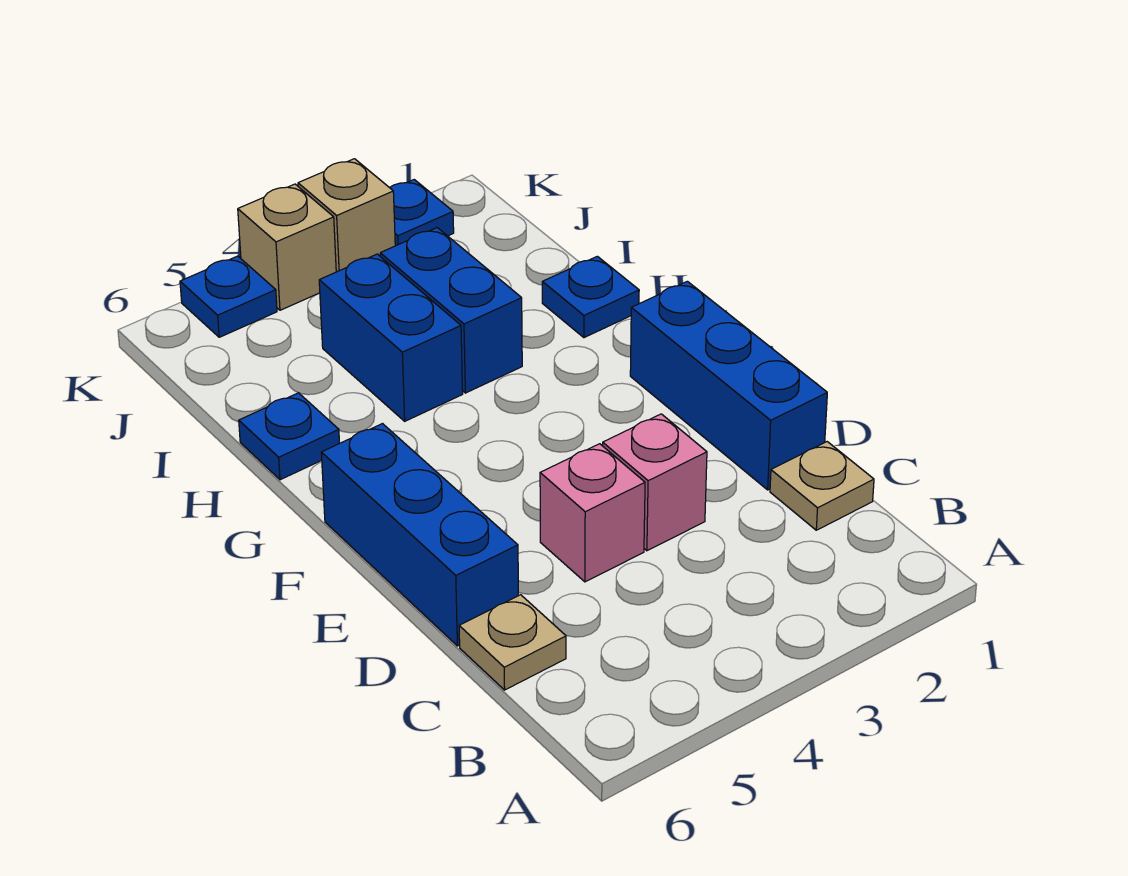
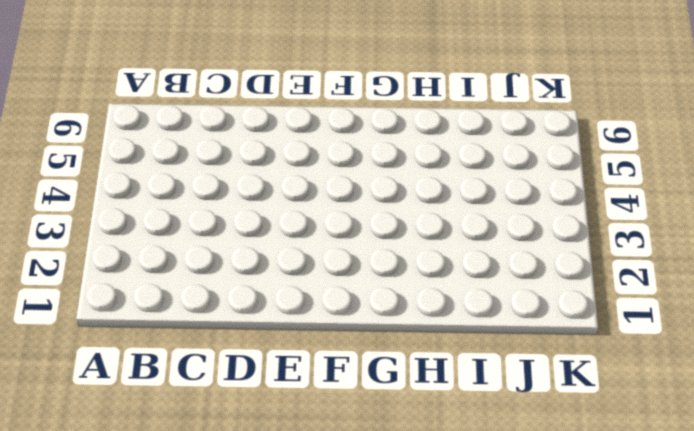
none -> tan plate C1 level 1
none -> tan plate C6 level 1
none -> blue brick D1:F1 level 1

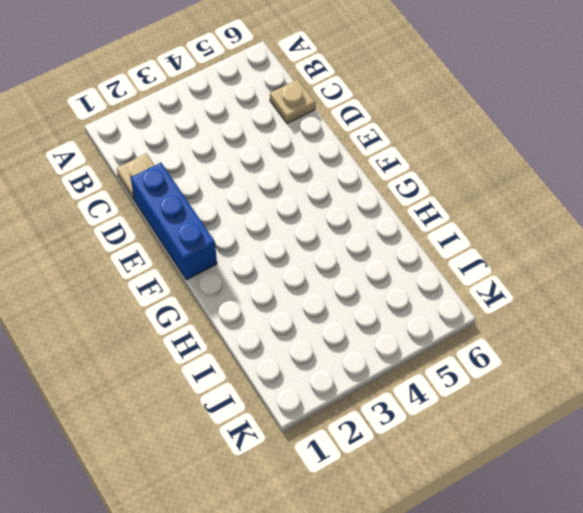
none -> pink brick D3 level 1
none -> pink brick D4 level 1
none -> blue brick D6:F6 level 1

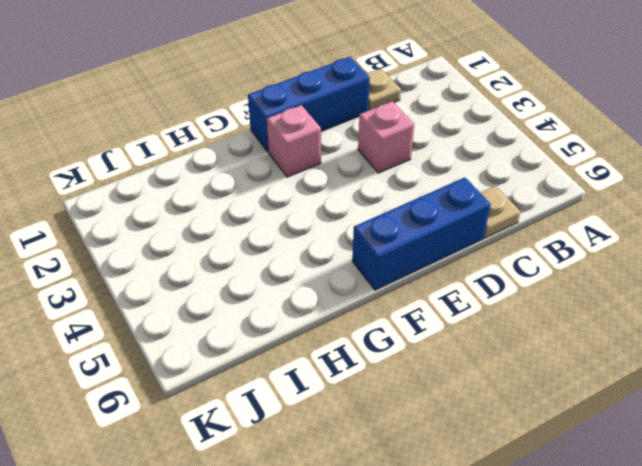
pink brick F2 level 1 -> pink brick D4 level 1
none -> blue plate H1 level 1
none -> blue brick H3:I3 level 1
none -> blue brick H4:I4 level 1

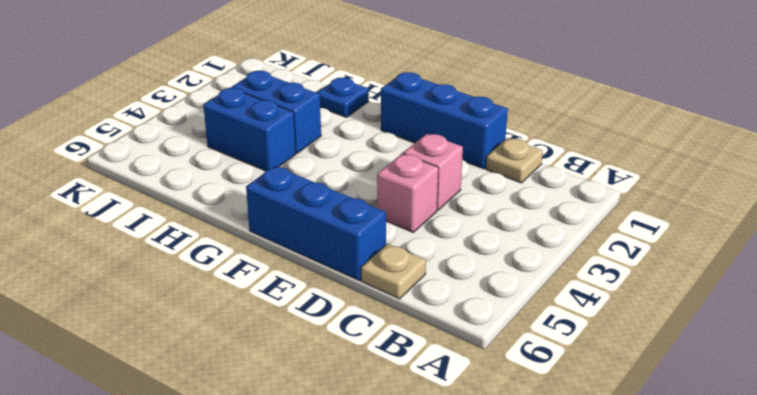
none -> blue plate H6 level 1
none -> blue plate K2 level 1
none -> tan brick K3 level 1

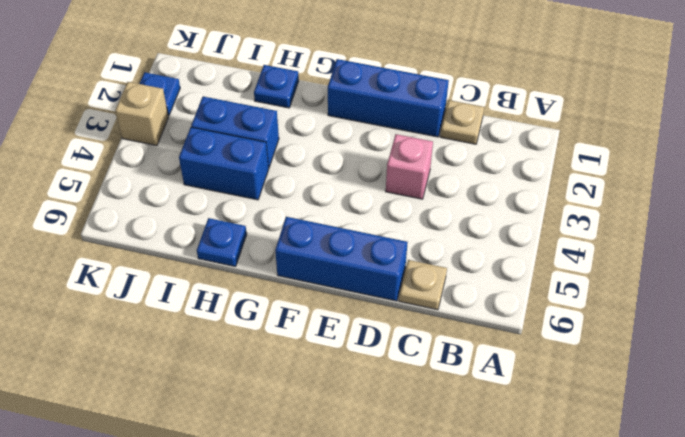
none -> pink brick D4 level 1
none -> tan brick K4 level 1
none -> blue plate K5 level 1

